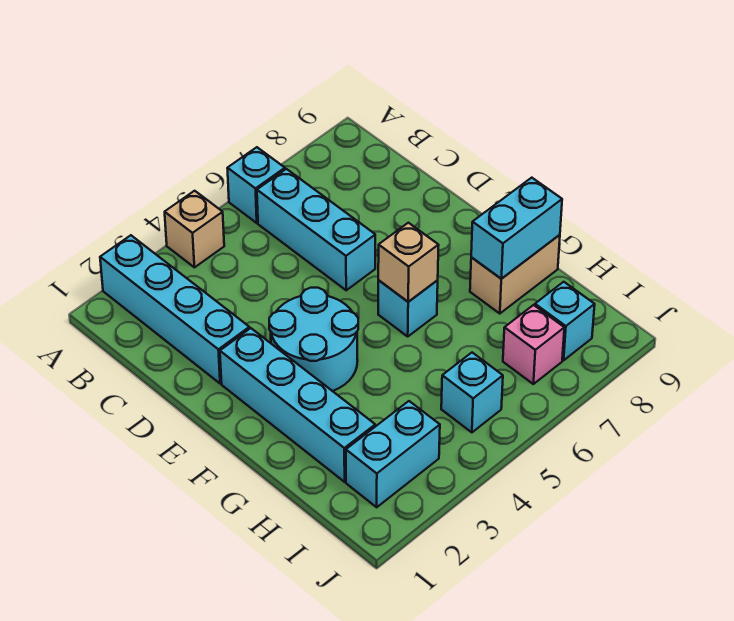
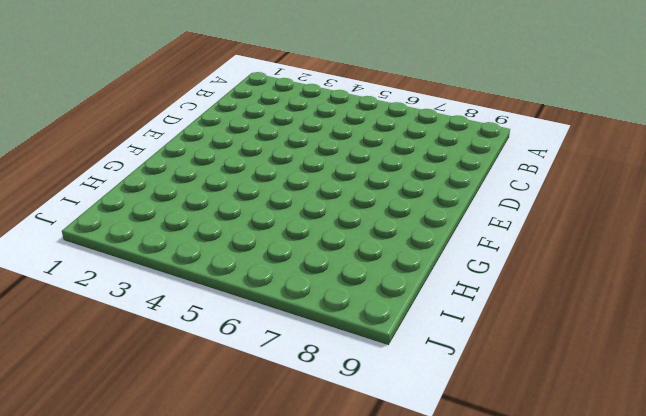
none -> cyan brick A2:D2 level 1
none -> tan brick A4 level 1
none -> cyan brick A6 level 1

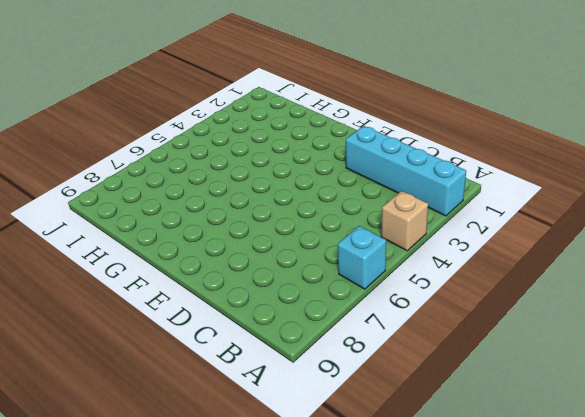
none -> cyan brick B6:D6 level 1
none -> cyan brick E2:H2 level 1
none -> cyan round brick E3:F4 level 1

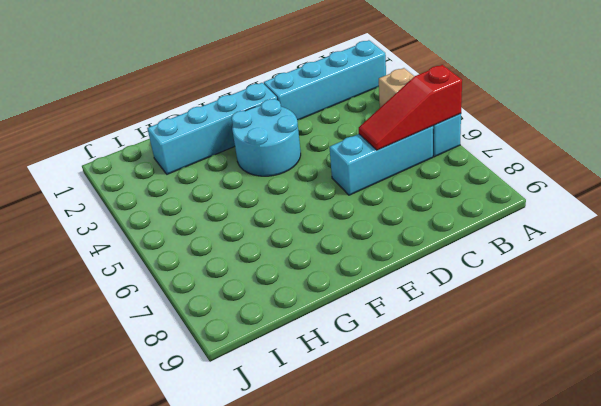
red slope A6:C6 level 2 top A -> none
none -> cyan brick F6 level 1
none -> tan brick G8:G9 level 1
none -> cyan brick I2:I3 level 1

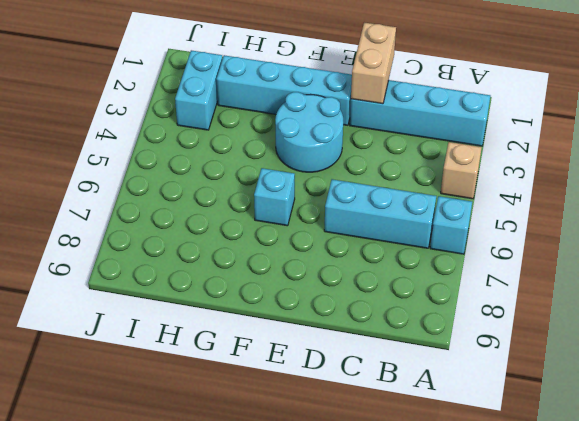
tan brick D1:D2 level 2 -> tan brick G8:G9 level 1
none -> cyan brick I5 level 1
none -> pink brick I7 level 1
none -> cyan brick I8 level 1

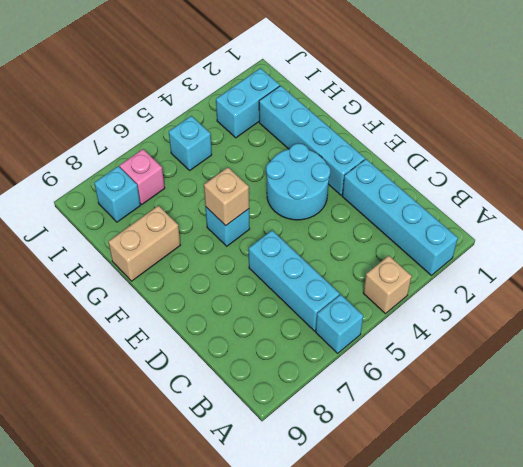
none -> cyan brick G8:G9 level 2

